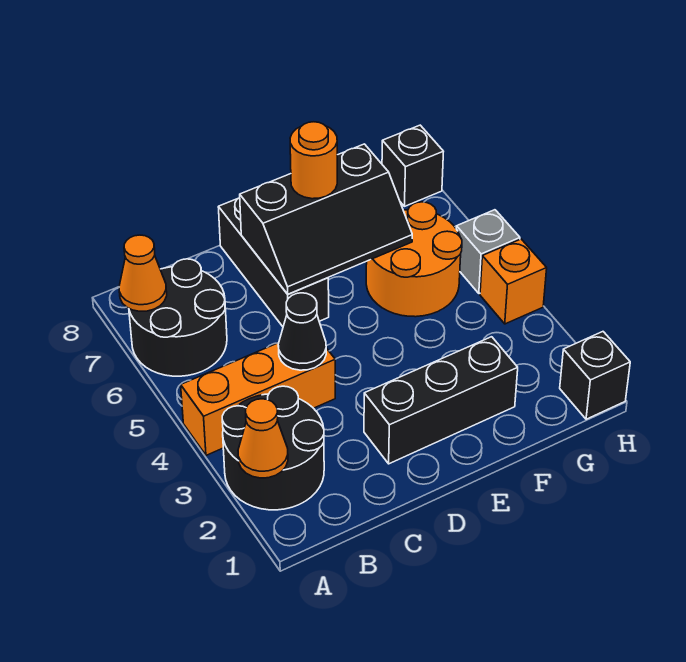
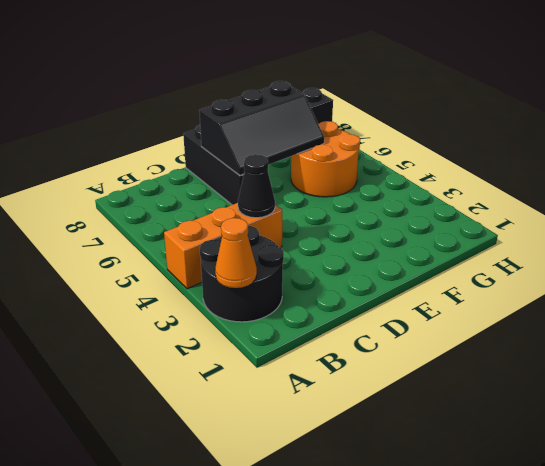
none -> black round brick A6:B7 level 1
none -> black brick D2:F2 level 1
none -> black brick H1 level 1

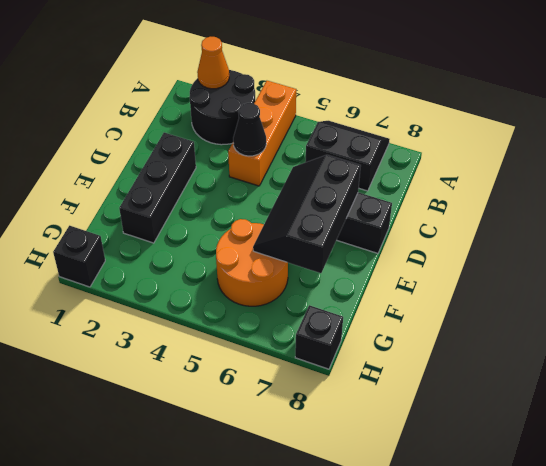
black slope A6:B7 level 1 top B -> black round brick A6:B7 level 1
none -> orange brick H4 level 1
none -> grey brick H5 level 1
none -> orange cone A7 level 2

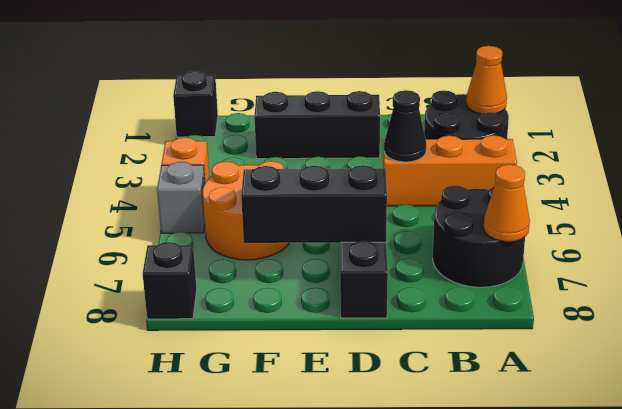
none -> orange round brick E7 level 3

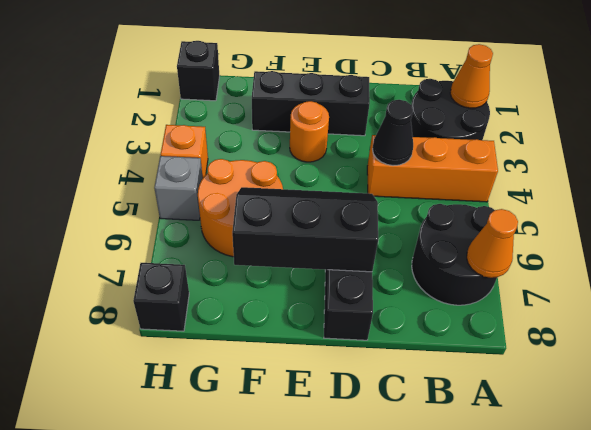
orange round brick E3 level 1 -> orange round brick E7 level 3

